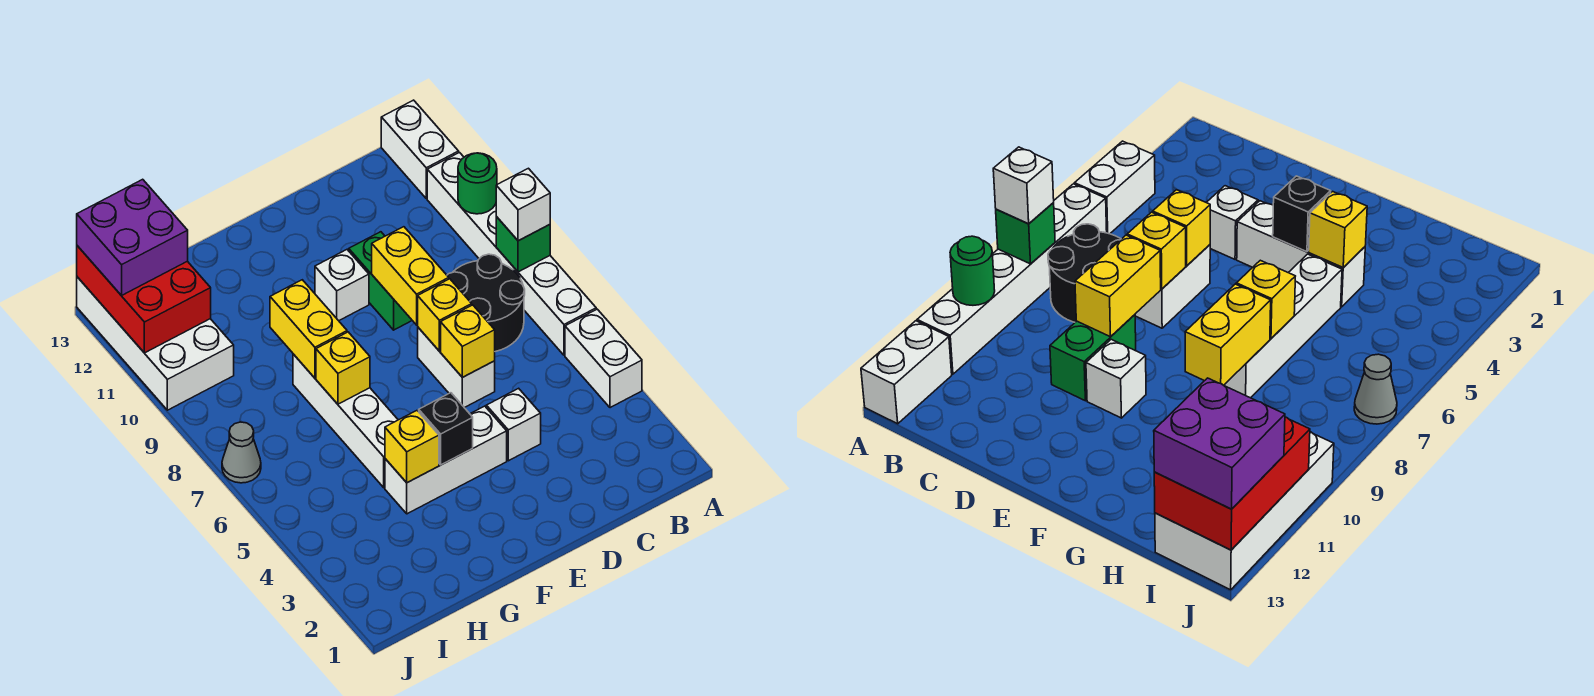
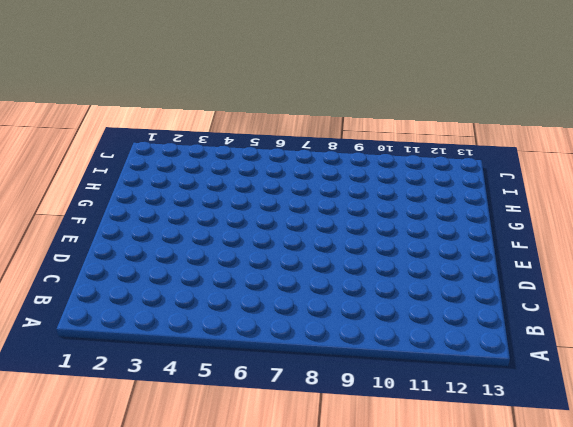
none -> white brick A4:A5 level 1
none -> white brick A6:A11 level 1
none -> white brick A12:A13 level 1

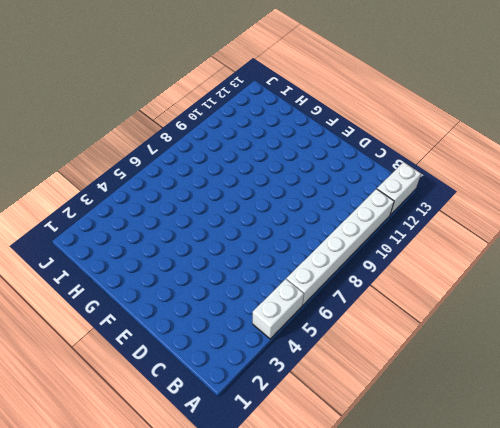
none -> black round brick B7:C8 level 1
none -> white brick D4 level 1
none -> white brick D6:D7 level 1

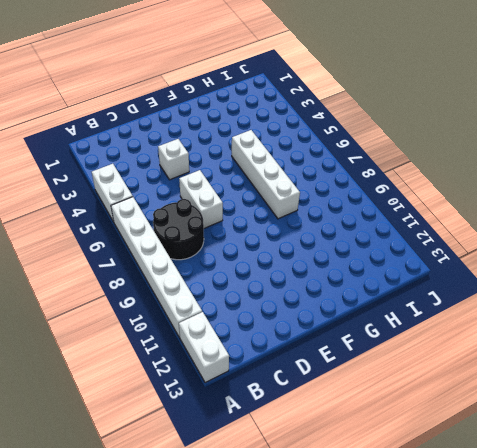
none -> green brick D9:D10 level 1
none -> white brick E4:G4 level 1
none -> white brick E10 level 1

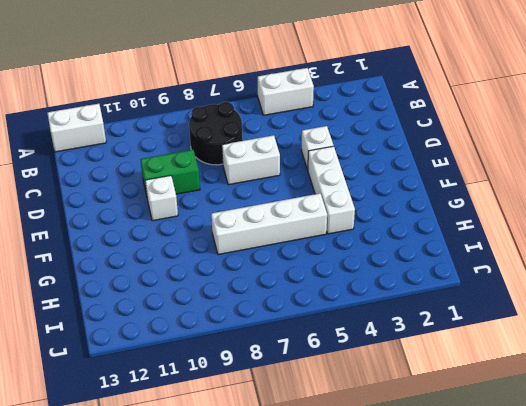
none -> white brick A6:A11 level 1
none -> white brick I10:J13 level 1
none -> grey cone J7 level 1

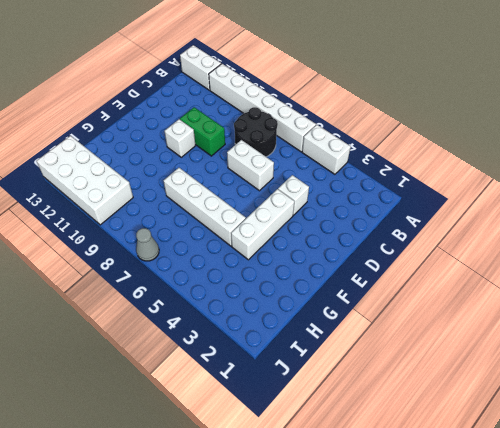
none -> green brick A8 level 2
none -> green round brick A10 level 2
none -> yellow brick D6 level 2

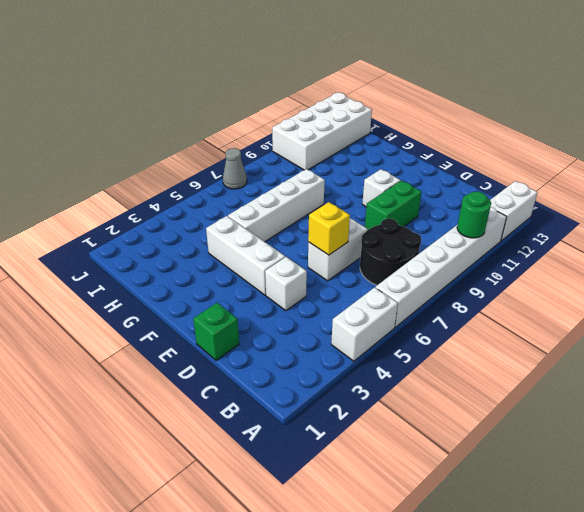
green brick D1 level 1 -> green brick A8 level 2
none -> yellow brick D7 level 2
none -> yellow brick D8:D9 level 2
none -> black brick F4 level 2

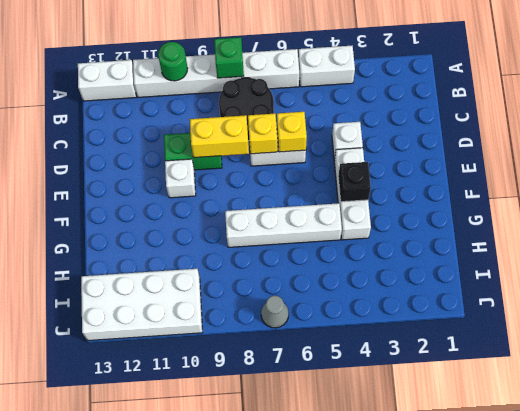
none -> yellow brick G4 level 2
none -> yellow brick G7 level 2
none -> yellow brick G8:G9 level 2

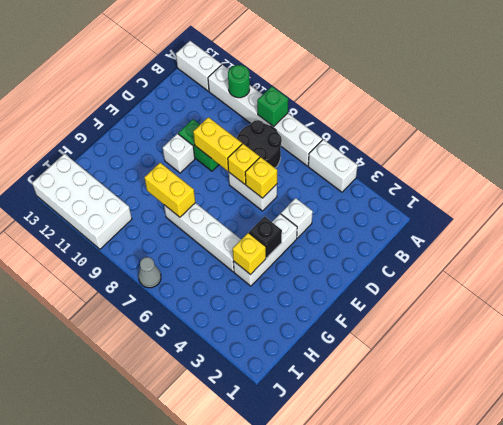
none -> yellow brick G7 level 2
none -> red brick I11:J13 level 2
none -> white brick A8 level 3

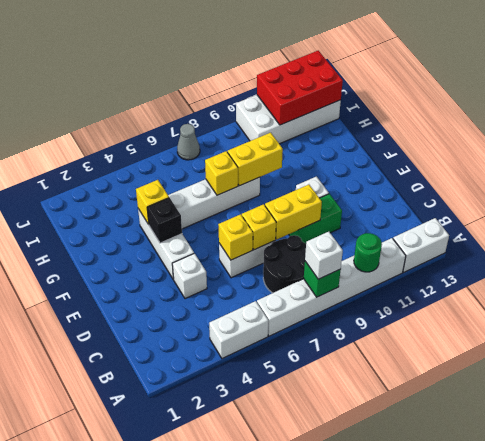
none -> purple brick I12:J13 level 3

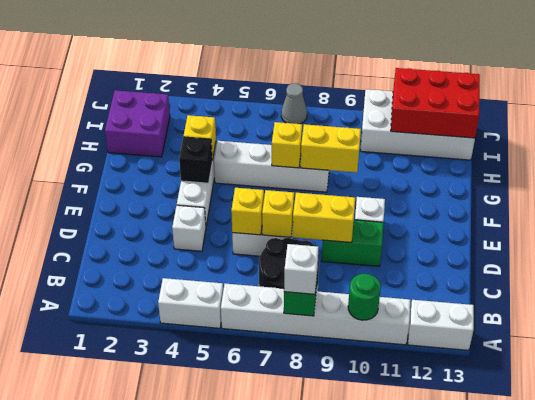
purple brick H1:I2 level 1 -> purple brick I12:J13 level 3

